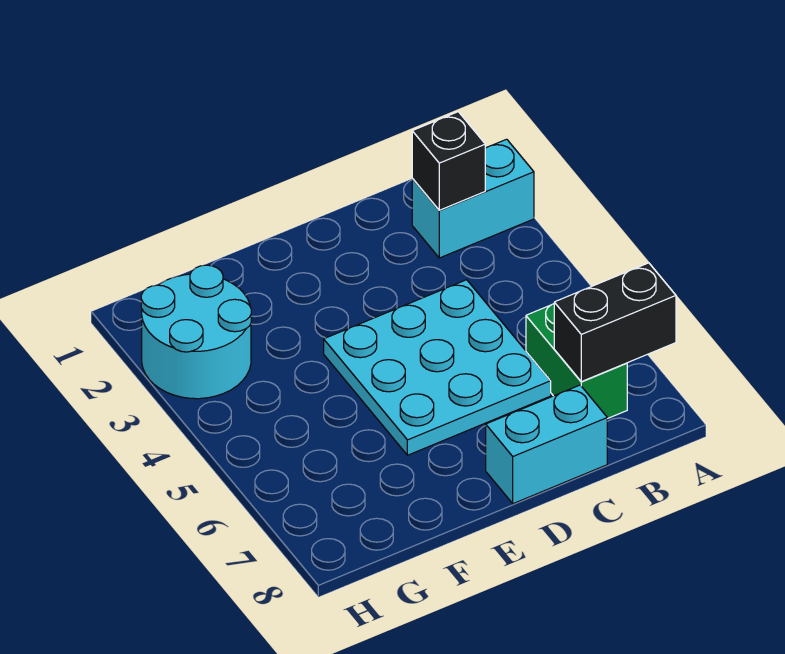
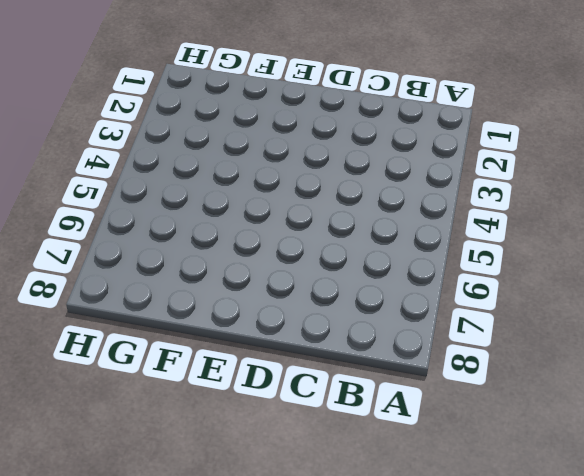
none -> cyan brick A2:B2 level 1
none -> green brick B6:B7 level 1

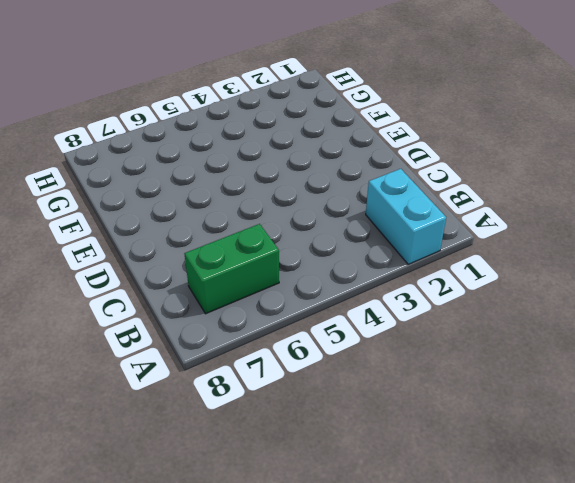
none -> cyan plate C4:E6 level 1
none -> cyan brick C8:D8 level 1

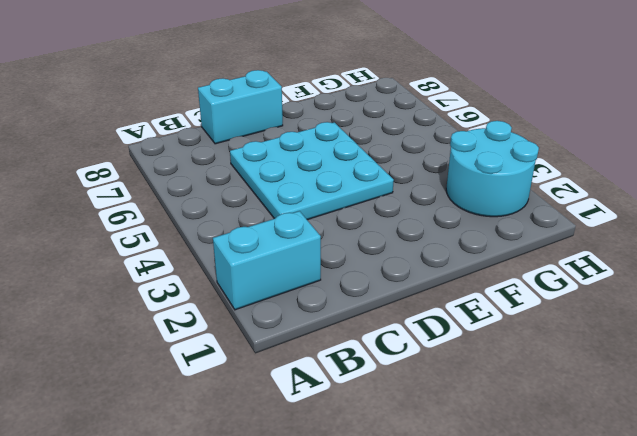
none -> green brick B6:B7 level 1
none -> black brick A7:B7 level 2

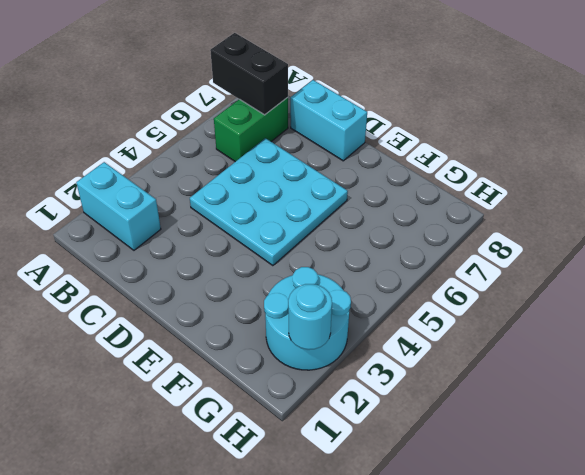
cyan round brick H2 level 2 -> none
none -> black brick B2 level 2

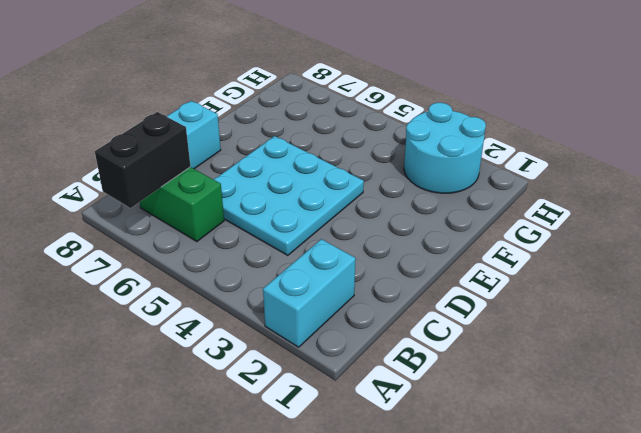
none -> black brick B2 level 2

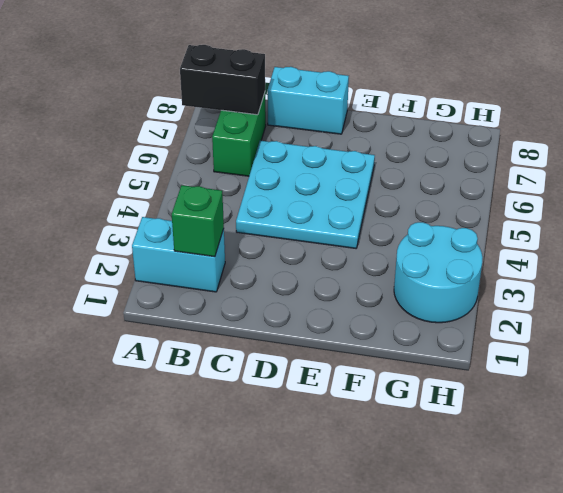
green brick B2 level 2 -> black brick B2 level 2

